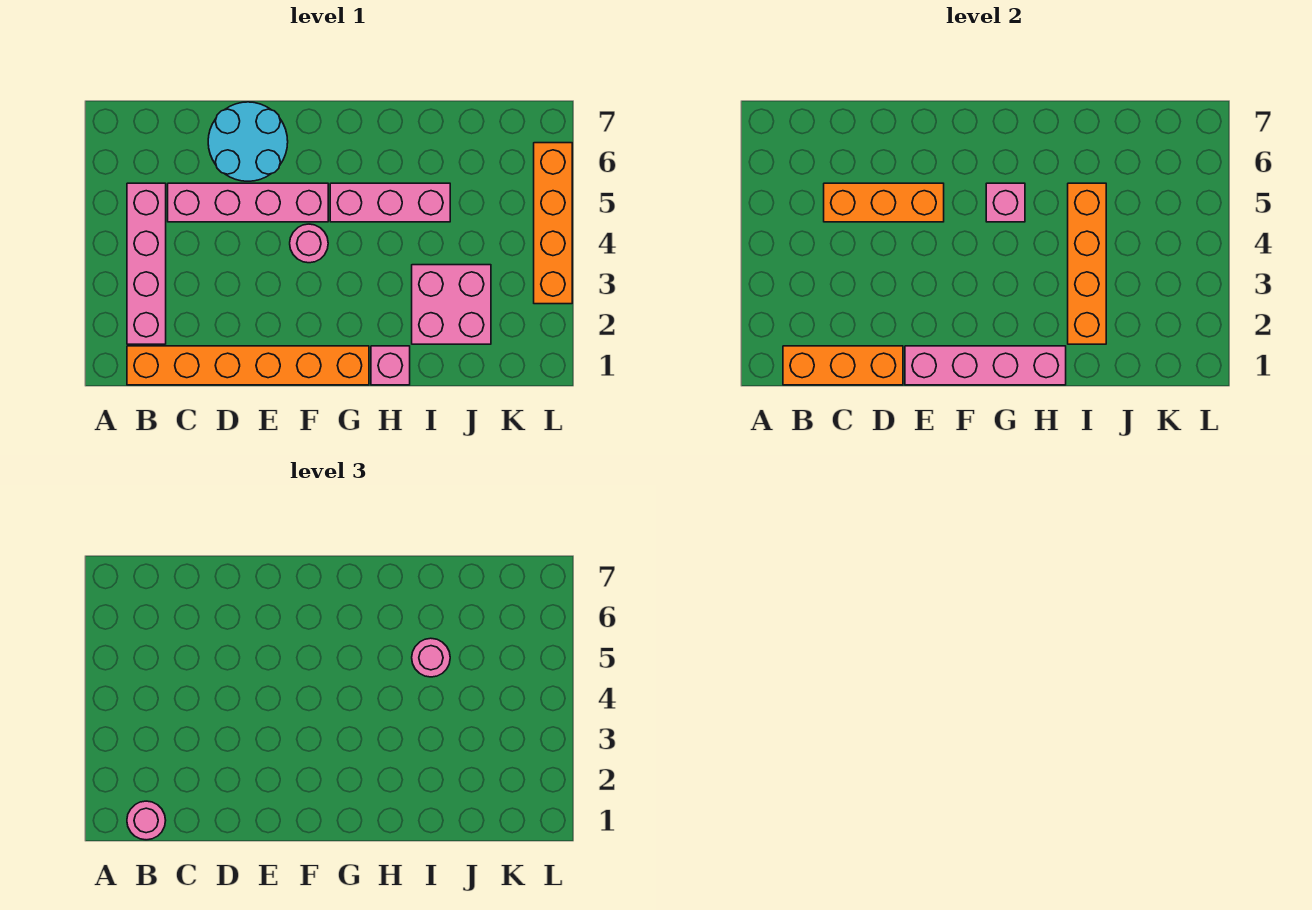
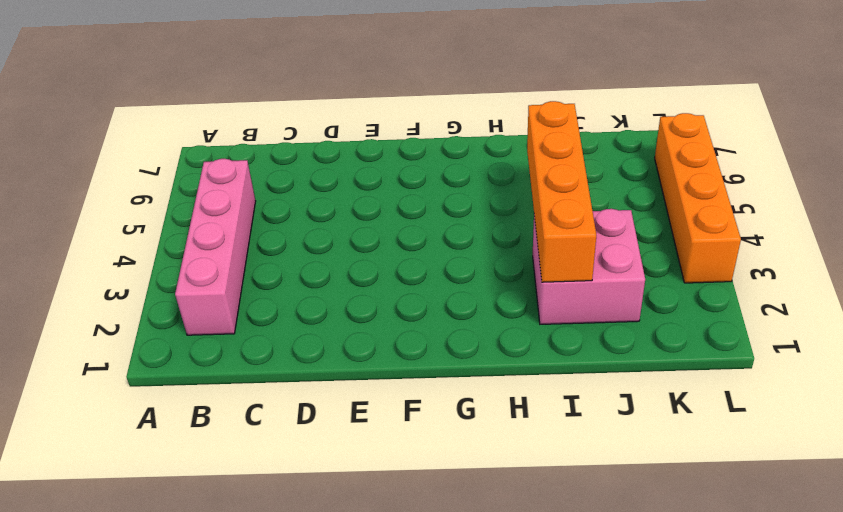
none -> orange brick B1:G1 level 1
none -> pink brick C5:F5 level 1
none -> cyan round brick D6:E7 level 1

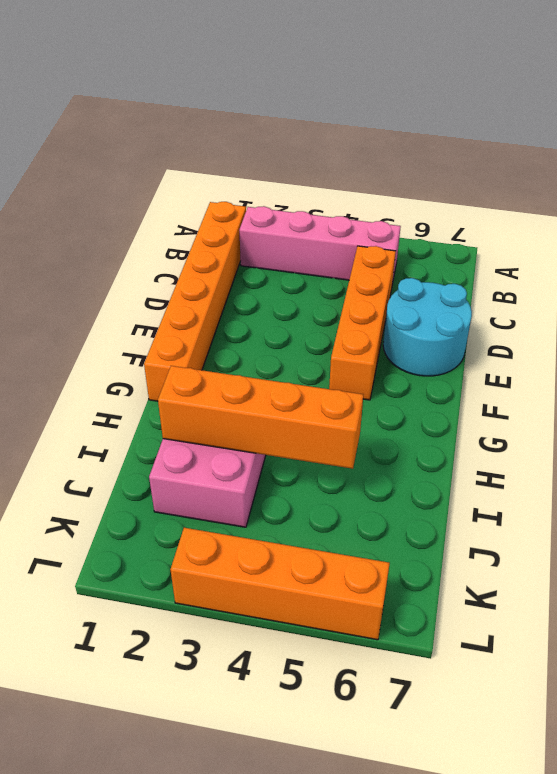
orange brick C5:F5 level 1 -> pink brick C5:F5 level 1
none -> pink round brick F4 level 1
none -> pink brick G5:I5 level 1
none -> pink brick H1 level 1

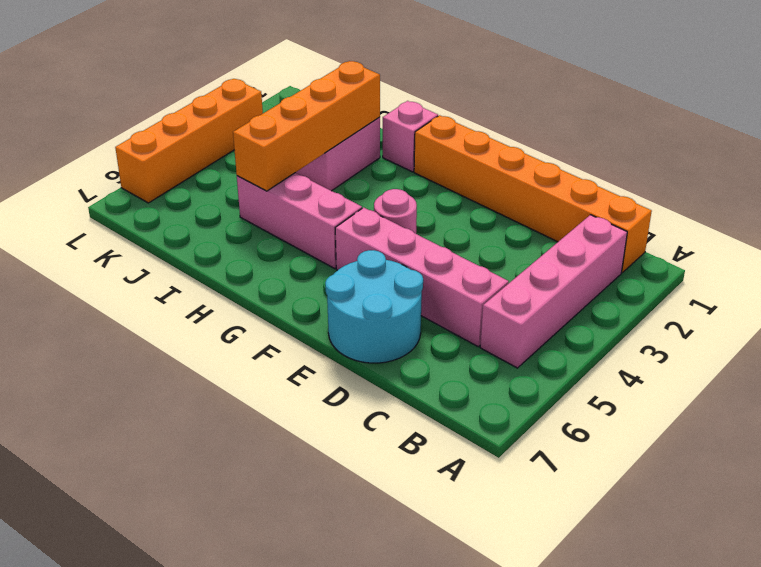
none -> orange brick B1:D1 level 2
none -> orange brick C5:E5 level 2
none -> pink brick E1:H1 level 2

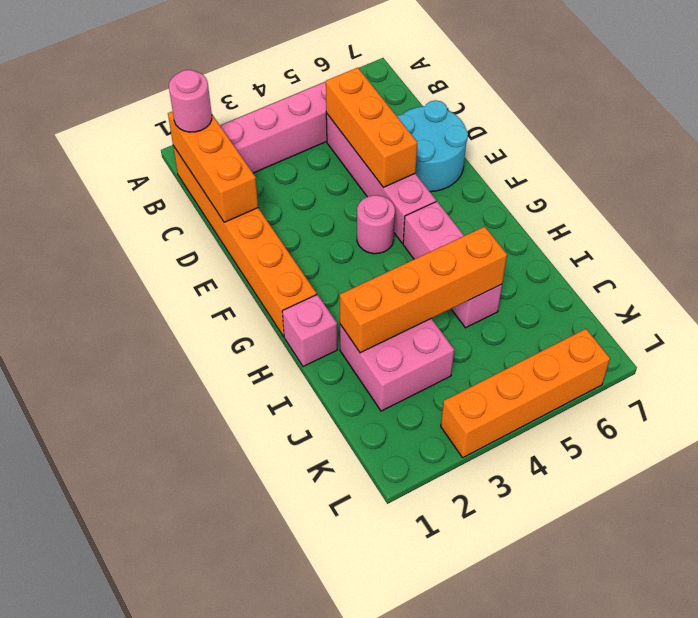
none -> pink brick E1:H1 level 2
none -> pink brick G5 level 2
none -> pink round brick I5 level 3

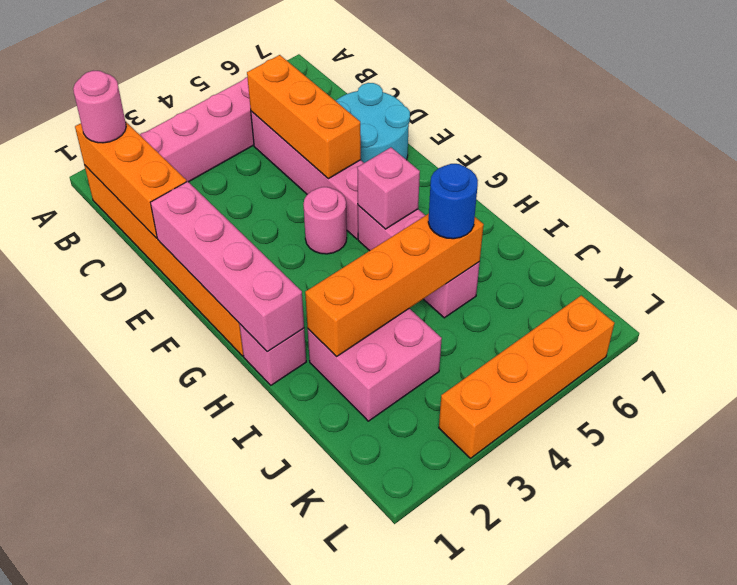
blue round brick I5 level 3 -> pink round brick I5 level 3

